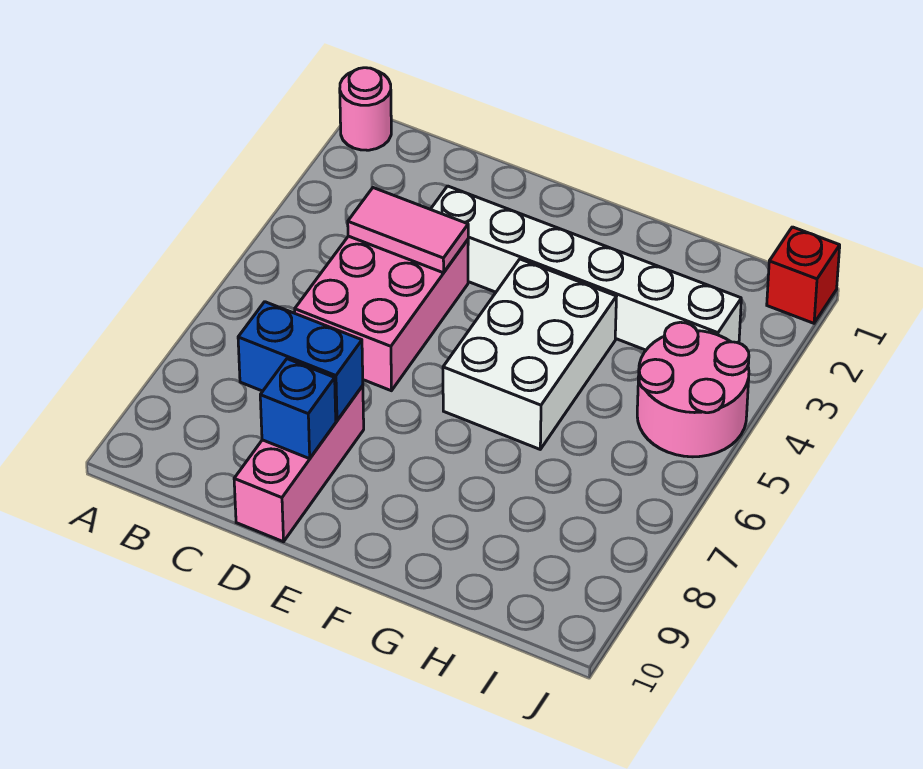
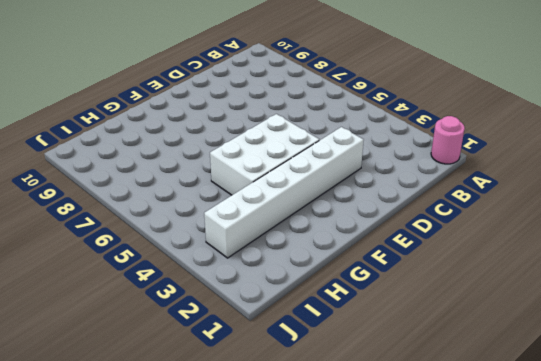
white brick E4:G5 level 1 -> white brick F4:G6 level 1
none -> pink brick C4:D6 level 1
none -> pink brick D8:D10 level 1

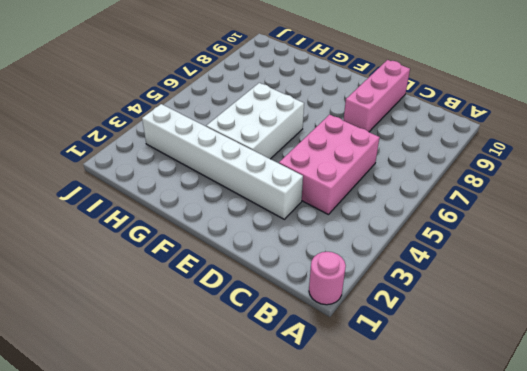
none -> pink round brick I4:J5 level 1
none -> red brick J1 level 1

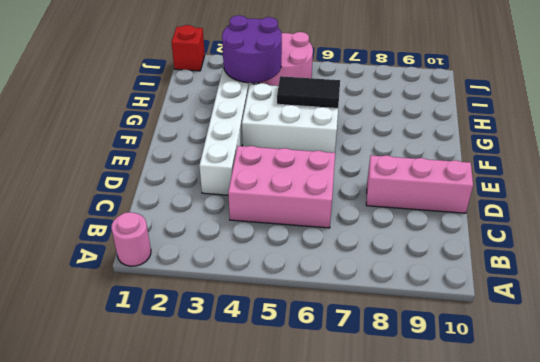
black tile G5:G6 level 2 -> none
purple round brick H3:I4 level 2 -> none
none -> pink tile C4:D4 level 2
none -> blue brick C8:D8 level 2

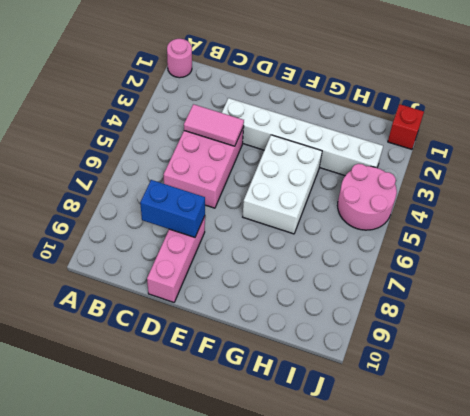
none -> blue brick D9 level 2

